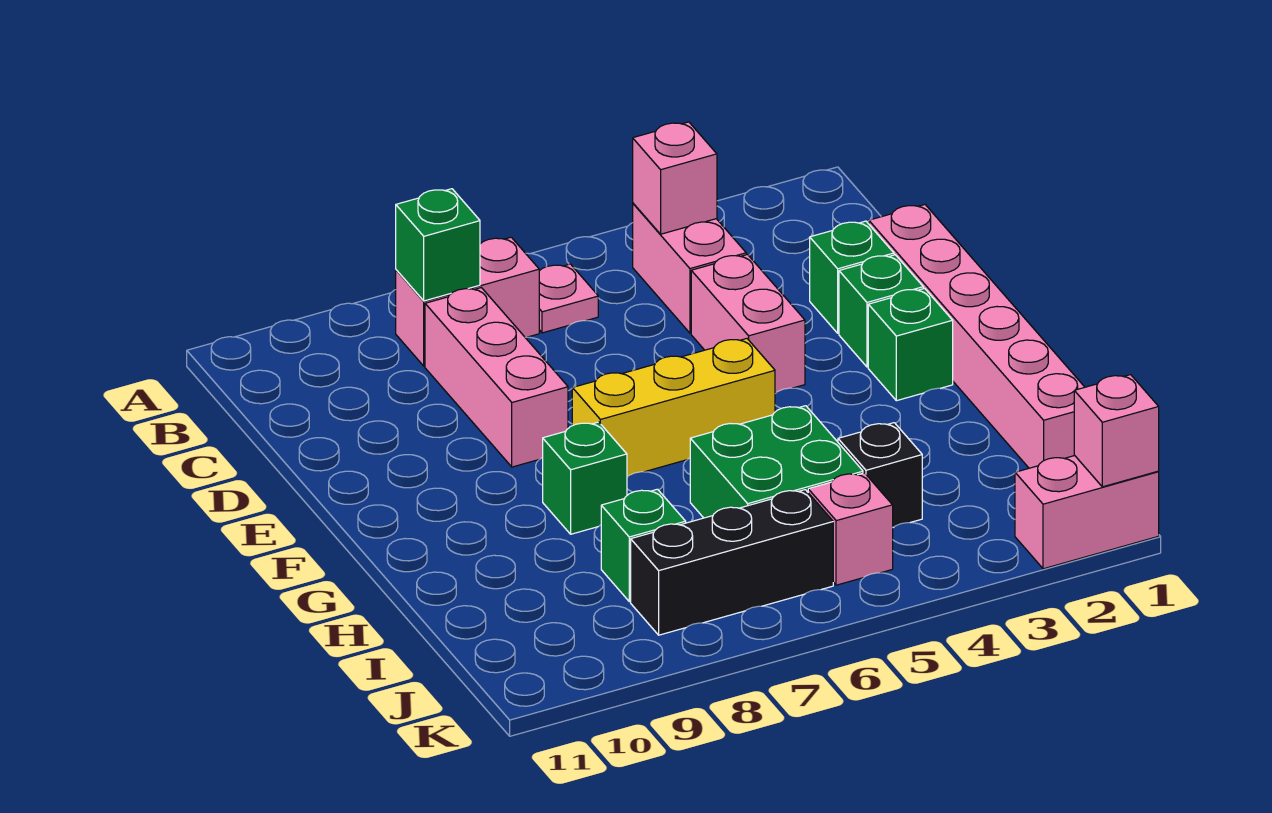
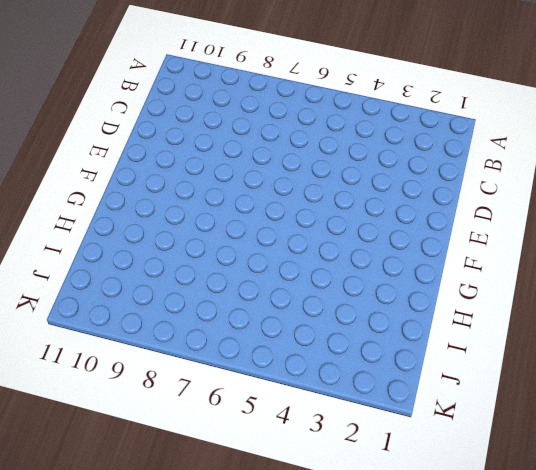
none -> pink brick B4:C4 level 1
none -> pink plate B6 level 1
none -> pink brick B7:B8 level 1

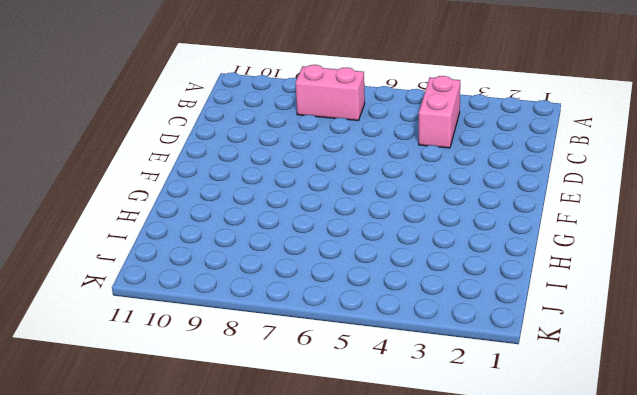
none -> pink plate B6 level 1
none -> pink brick C8:E8 level 1
none -> pink brick D1:I1 level 1

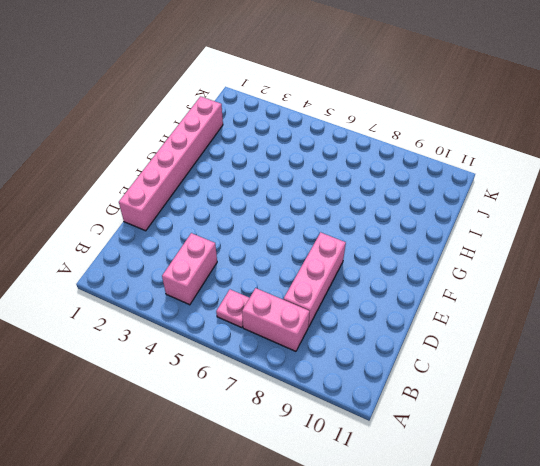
none -> green brick D2 level 1
none -> pink brick D4:E4 level 1
none -> green brick E2 level 1

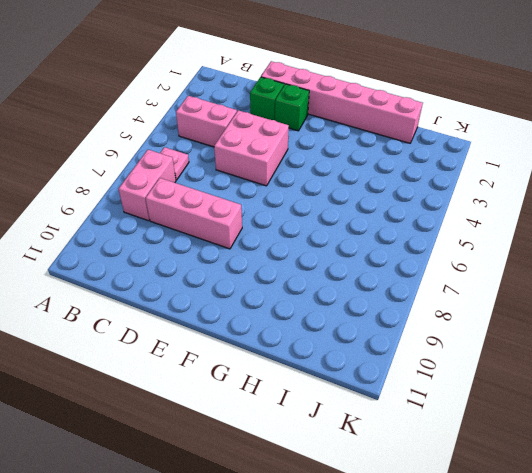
pink brick D4:E5 level 1 -> pink brick D4:E4 level 1
none -> green brick F2 level 1
none -> yellow brick F5:F7 level 1
none -> green brick G8 level 1

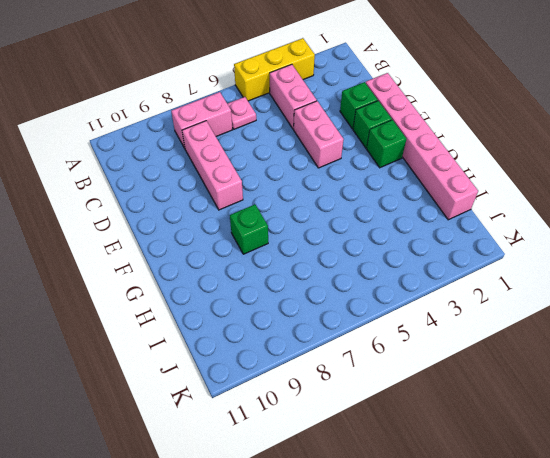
yellow brick A3:A5 level 1 -> yellow brick F5:F7 level 1
none -> green brick H5:I6 level 1
none -> black brick I4 level 1
none -> green brick I8 level 1

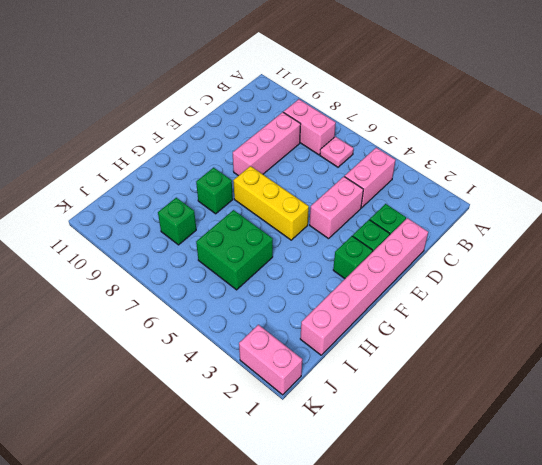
none -> black brick I4 level 1
none -> pink brick J5 level 1
none -> black brick J6:J8 level 1

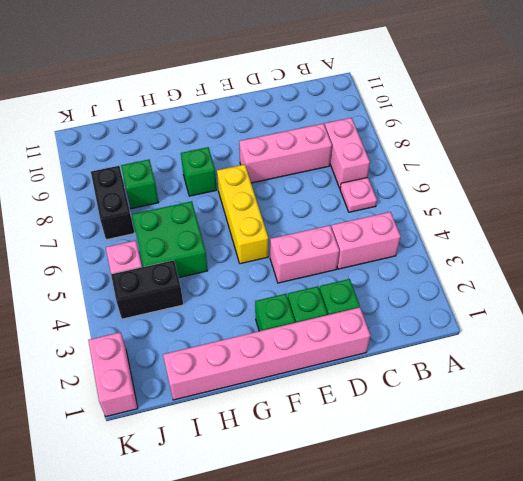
black brick I4:J4 level 1 -> black brick I4 level 1
black brick J7:J8 level 1 -> black brick J6:J8 level 1
none -> pink brick B4 level 2
none -> green brick B8 level 2
none -> pink brick K1 level 2

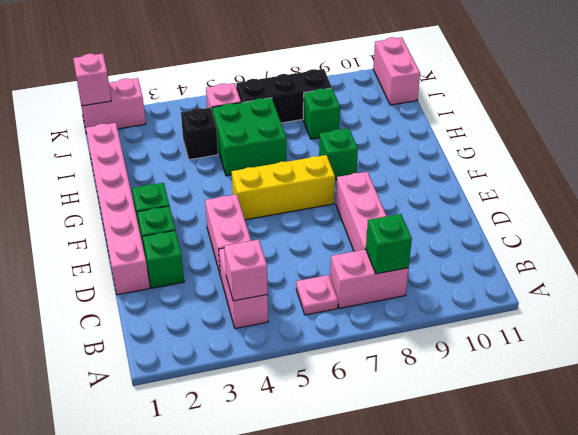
pink brick J11:K11 level 1 -> none

